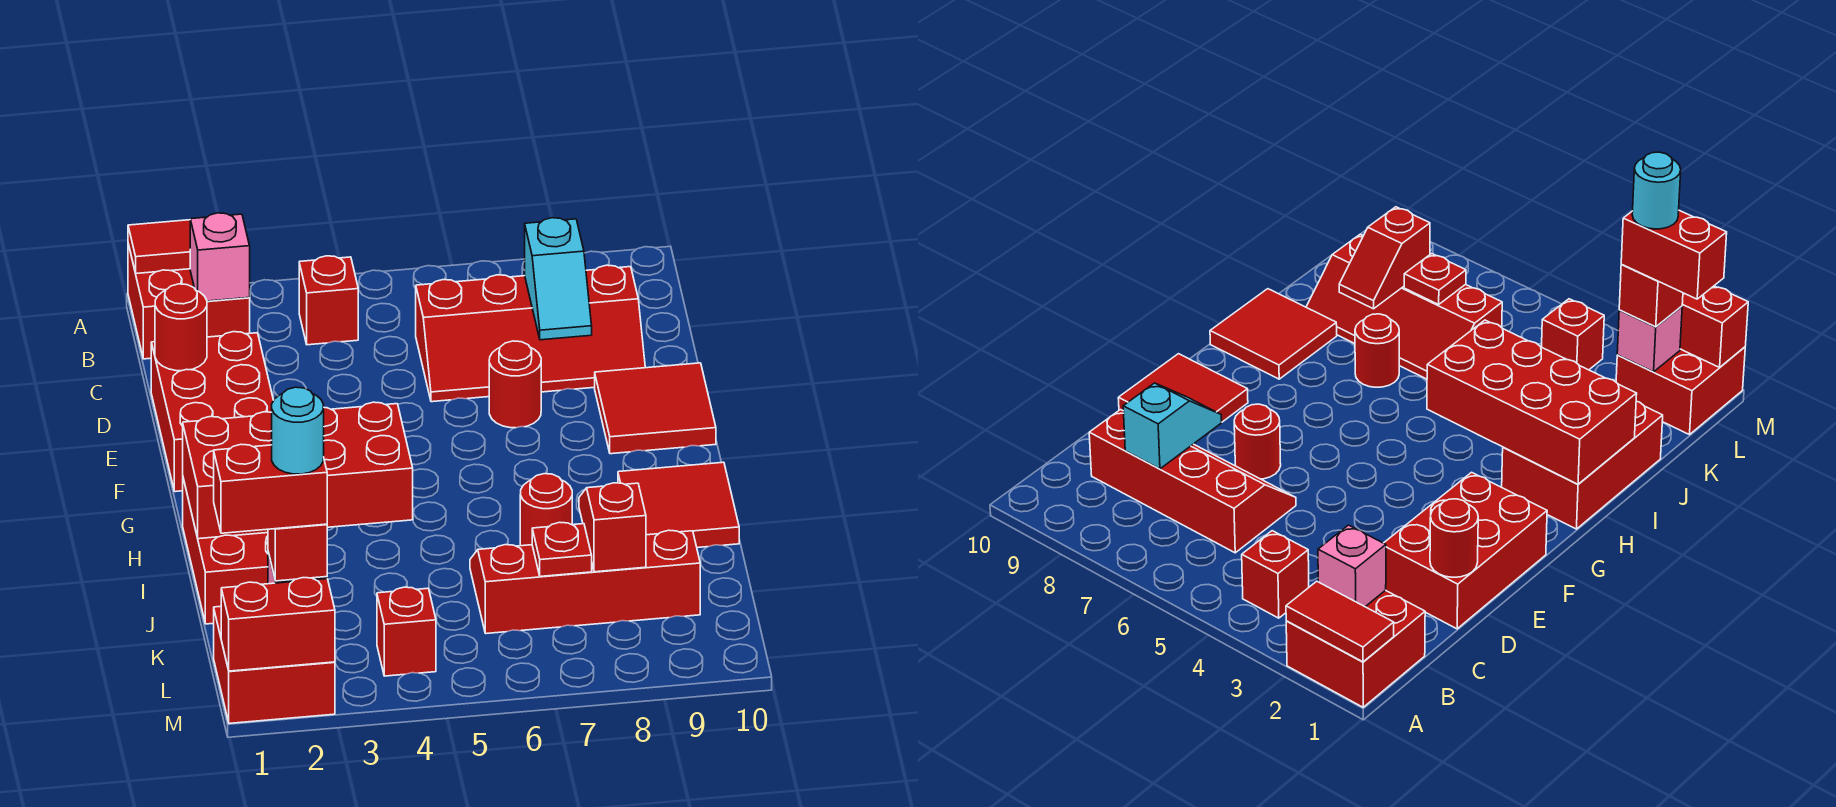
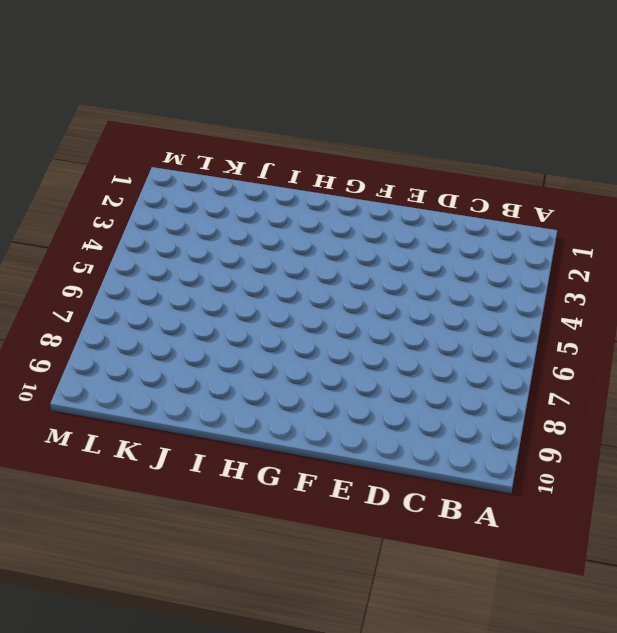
none -> red brick A1:B2 level 1
none -> red brick B4 level 1
none -> red slope C6:D9 level 1 top C

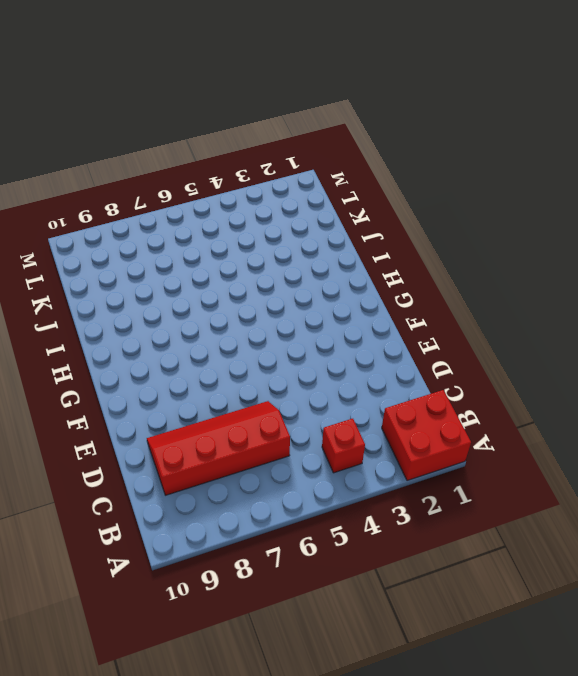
none -> red brick D1:F2 level 1
none -> red round brick E7 level 1
none -> red tile E9:F10 level 1

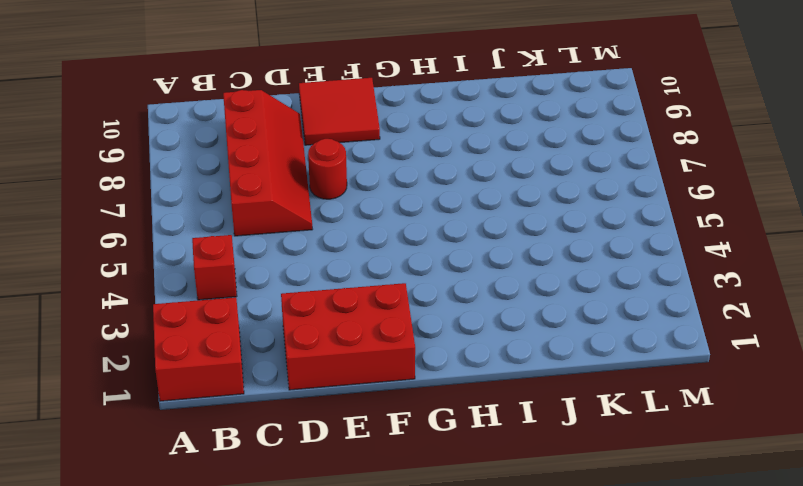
none -> red brick H1:J2 level 1
none -> red tile H9:I10 level 1
none -> red round brick I7 level 1

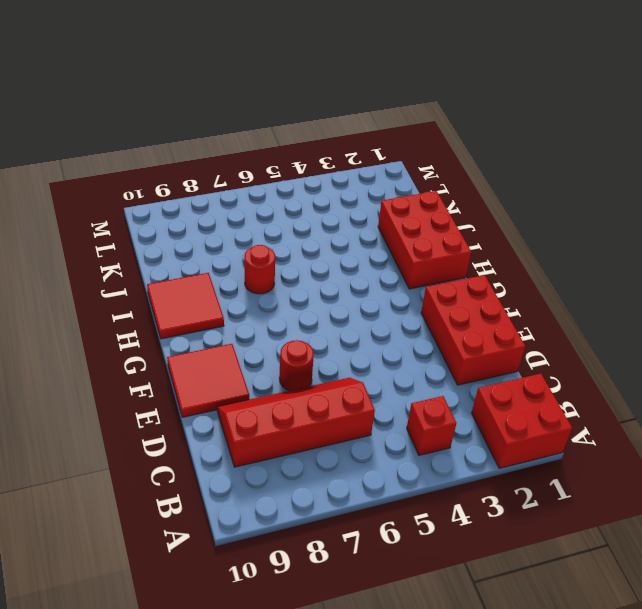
none -> red slope J6:K9 level 1 top K
none -> red brick L1:M2 level 1
none -> red brick L4 level 1

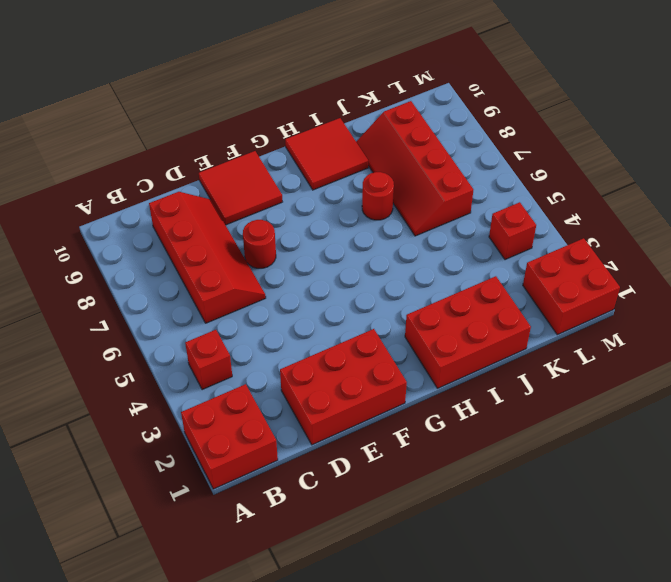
none -> red tile A1:A2 level 2
none -> pink brick B2 level 2
none -> cyan slope C8:D8 level 2 top C

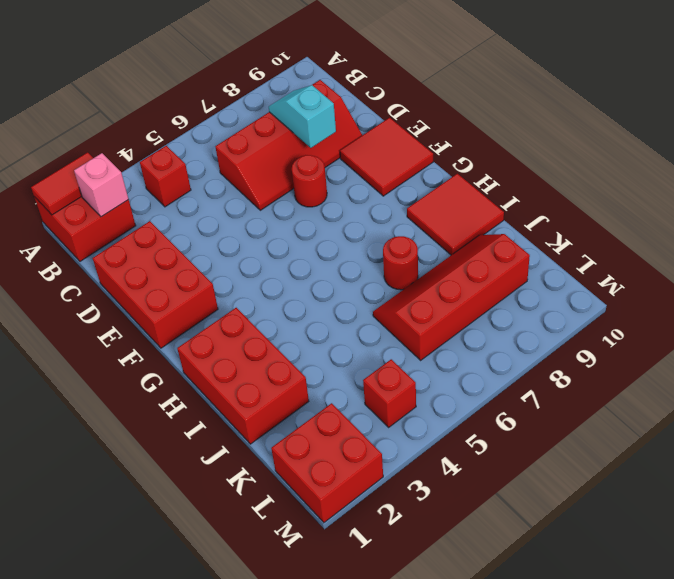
cyan slope C8:D8 level 2 top D -> cyan slope C8:D8 level 2 top C
none -> red round brick D1 level 2
none -> red brick H1:I4 level 2
none -> red slope J8:K8 level 2 top K

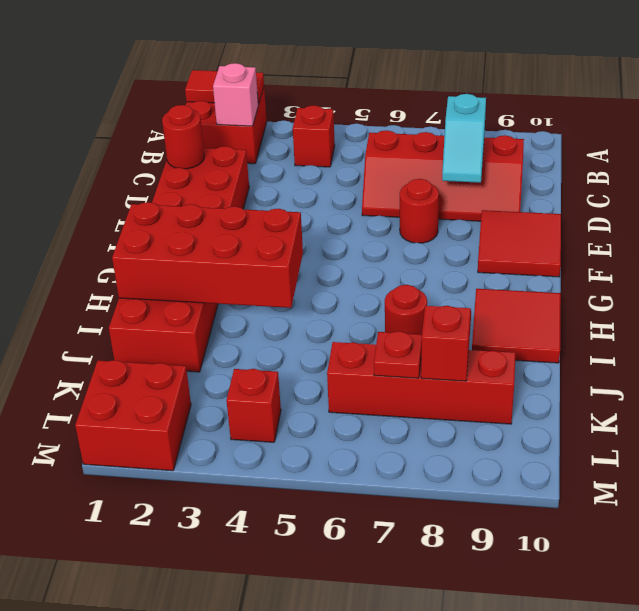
none -> pink brick L2 level 2
none -> red brick M1:M2 level 2
none -> red brick L2 level 3

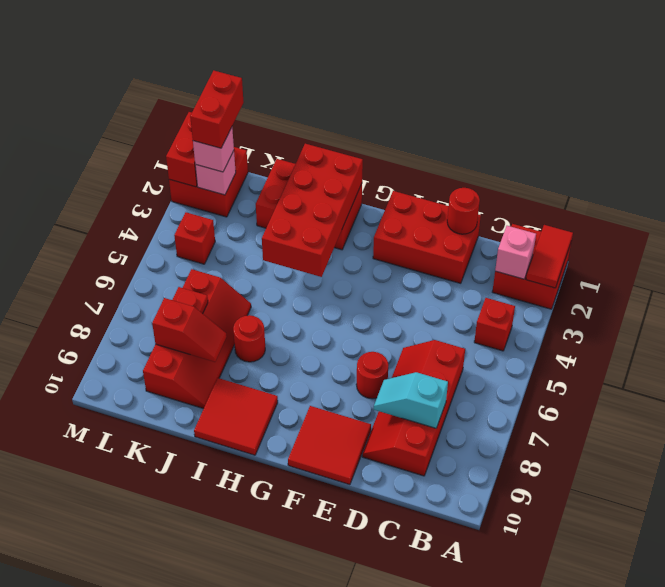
pink brick L2 level 3 -> red brick L2 level 3
none -> cyan round brick L2 level 5

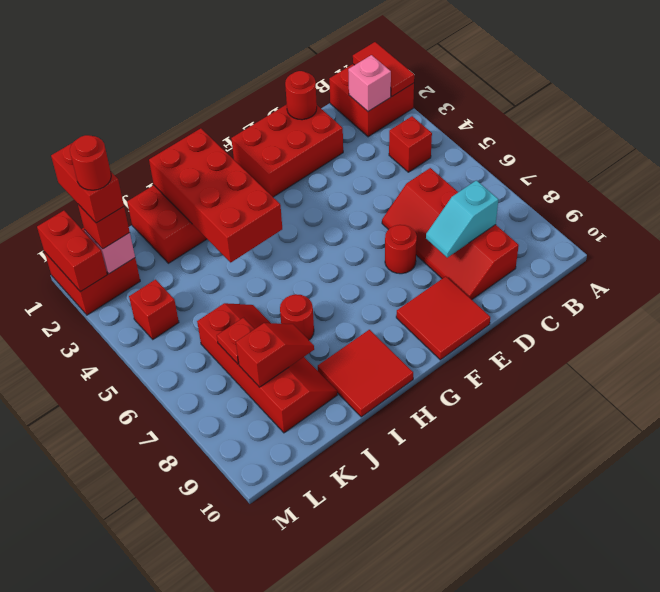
red round brick L2 level 5 -> cyan round brick L2 level 5

